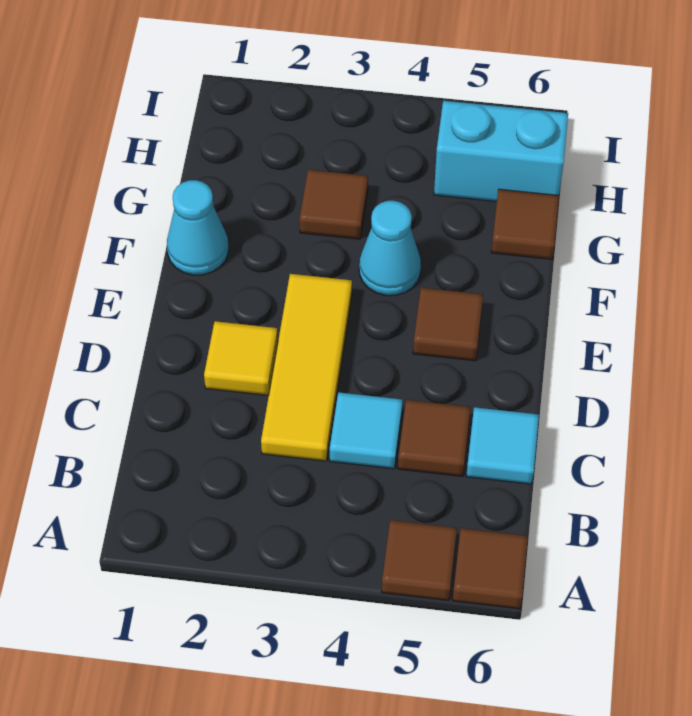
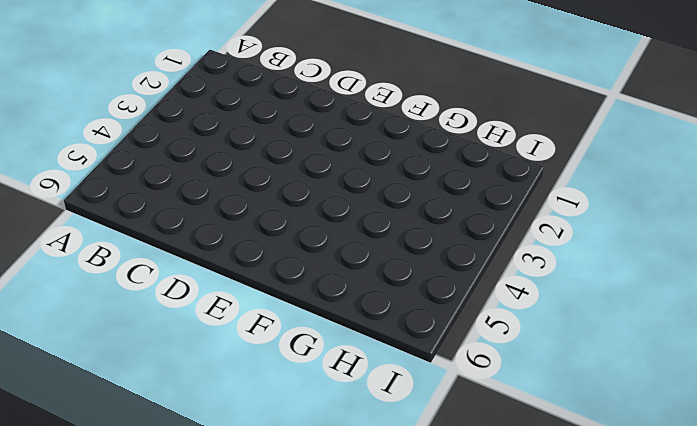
none -> brown tile A5 level 1
none -> brown tile A6 level 1
none -> yellow tile C3:E3 level 1

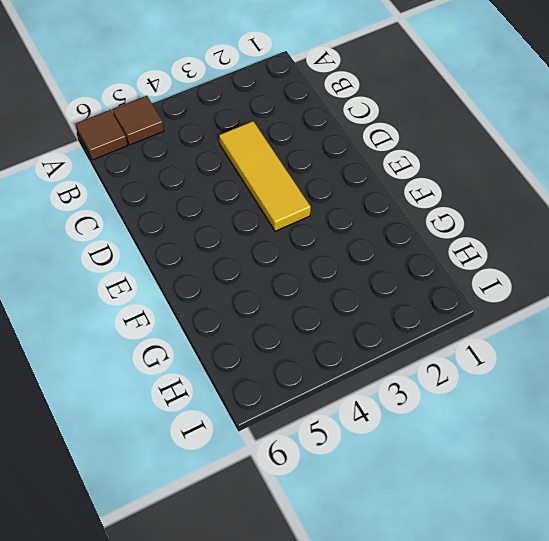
none -> cyan tile C4 level 1
none -> brown tile C5 level 1
none -> cyan tile C6 level 1

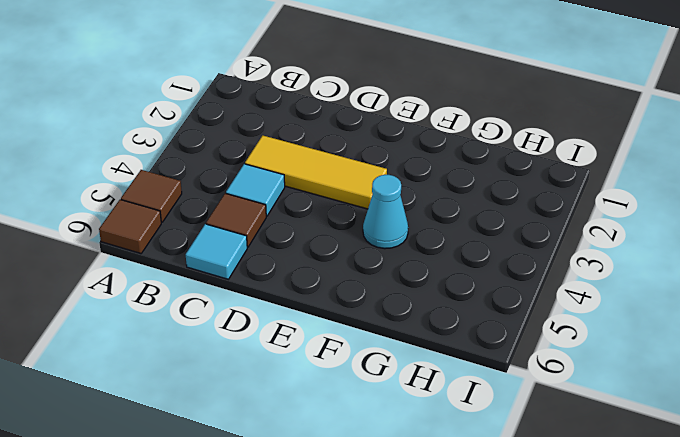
none -> yellow tile D2 level 1
none -> brown tile E5 level 1
none -> cyan cone F1 level 1

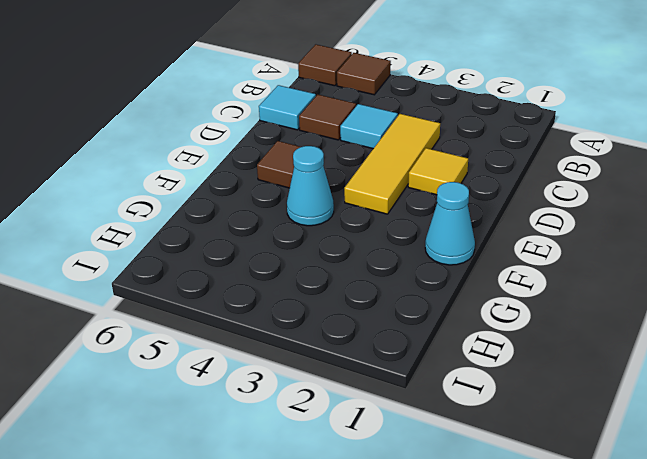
none -> brown tile G3 level 1
none -> brown tile G6 level 1
none -> cyan brick H5:H6 level 1

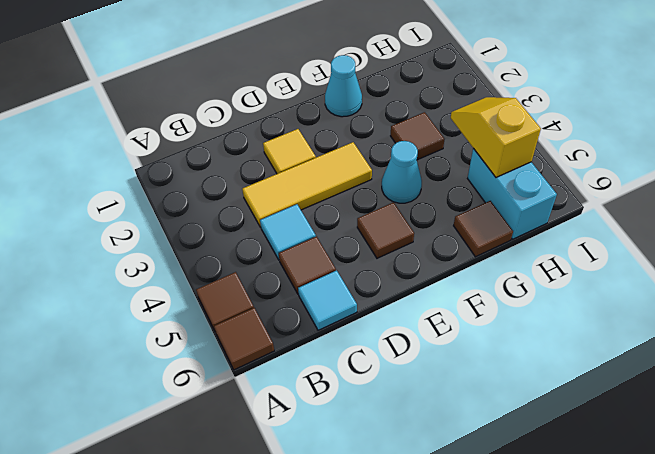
yellow slope H4:H5 level 2 top 5 -> none

